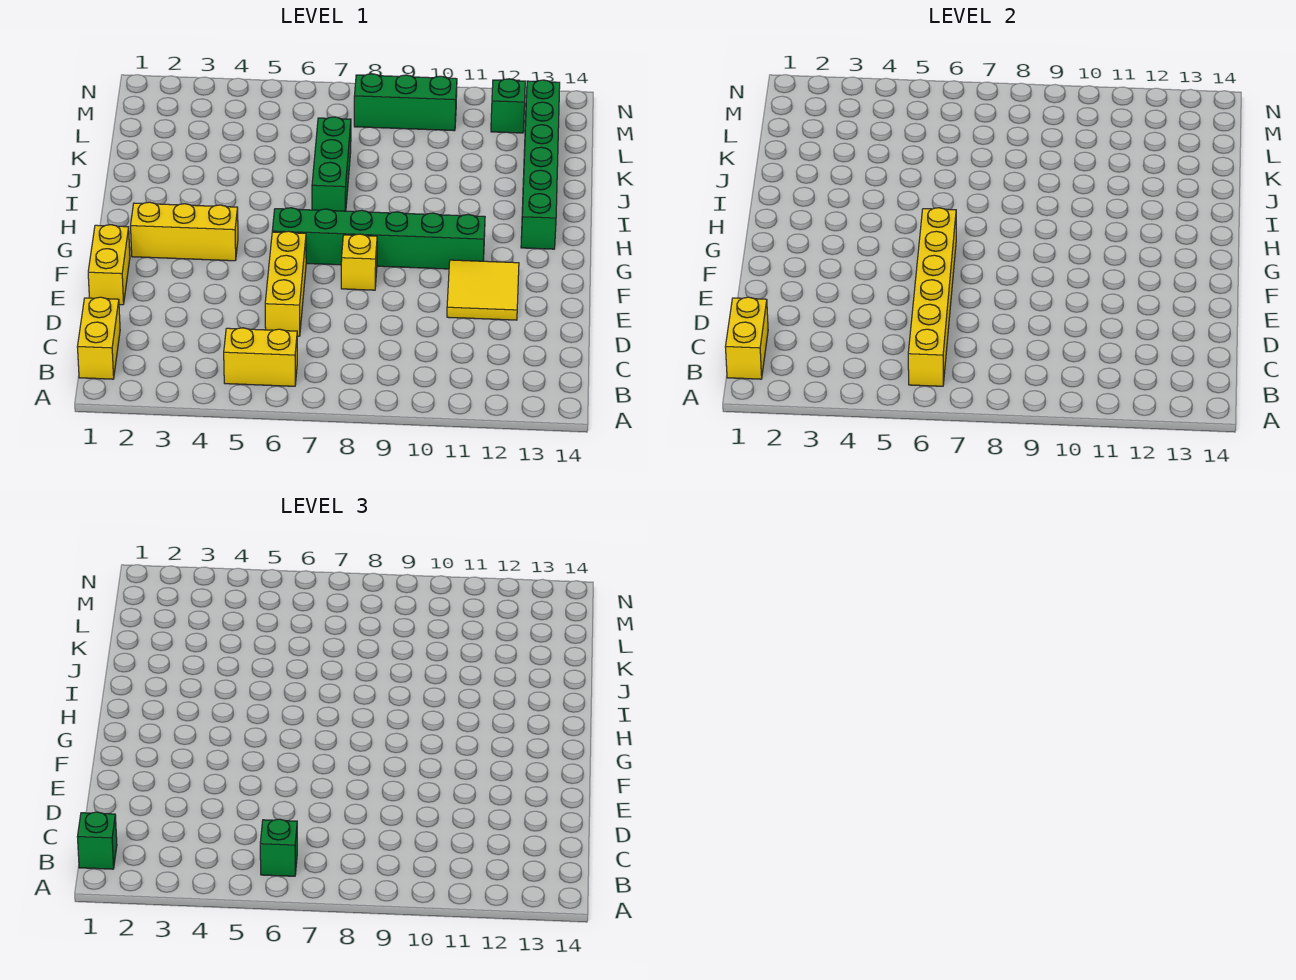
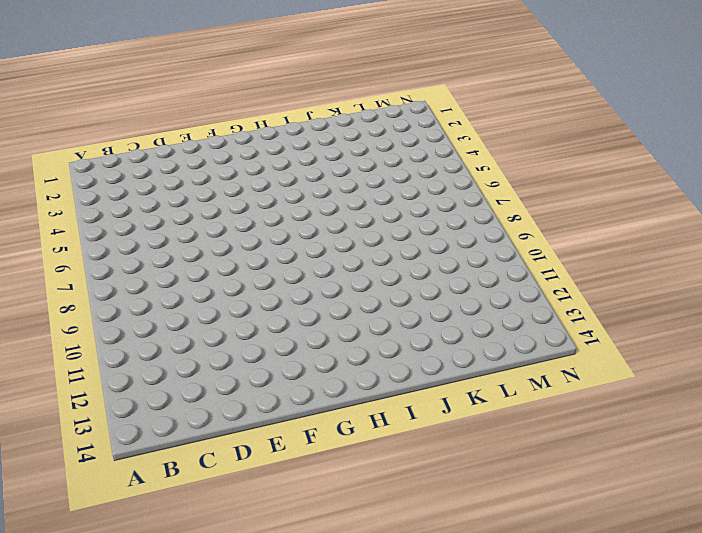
none -> yellow brick B1:C1 level 1
none -> yellow brick B5:B6 level 1
none -> yellow brick D6:F6 level 1

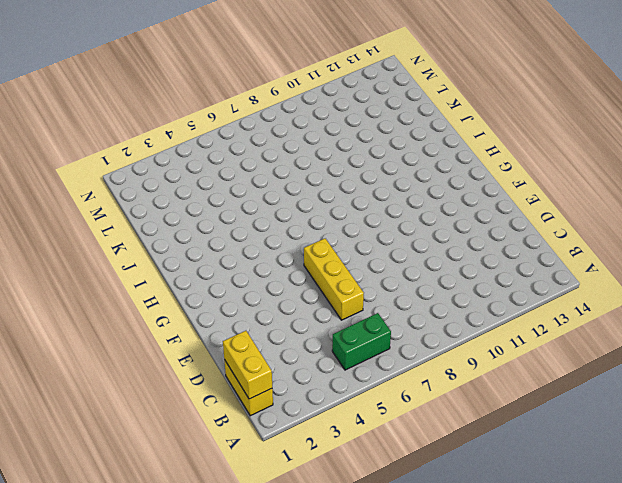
green brick B5:B6 level 1 -> yellow brick B5:B6 level 1
none -> yellow brick E1:F1 level 1
none -> yellow tile E11:F12 level 1
none -> yellow brick F8 level 1

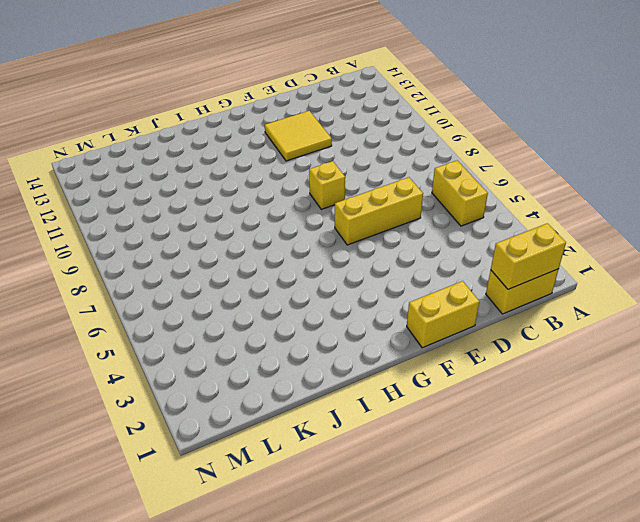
none -> yellow brick G2:G4 level 1
none -> green brick G6:G11 level 1
none -> green brick H13:M13 level 1

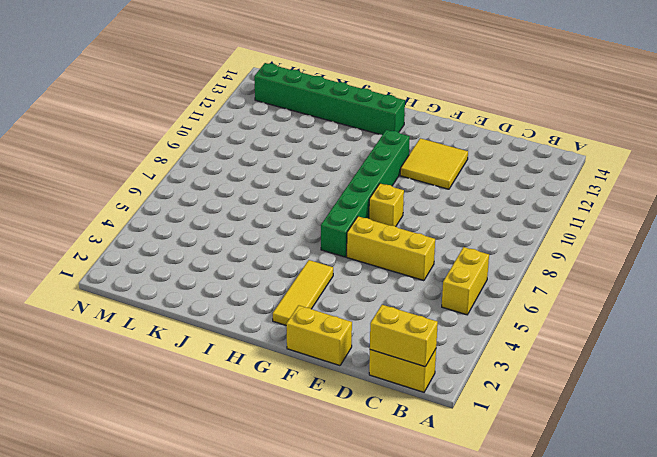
yellow tile G2:G4 level 1 -> yellow brick G2:G4 level 1
none -> green brick I7:K7 level 1
none -> green brick M8:M10 level 1
none -> green brick M12 level 1

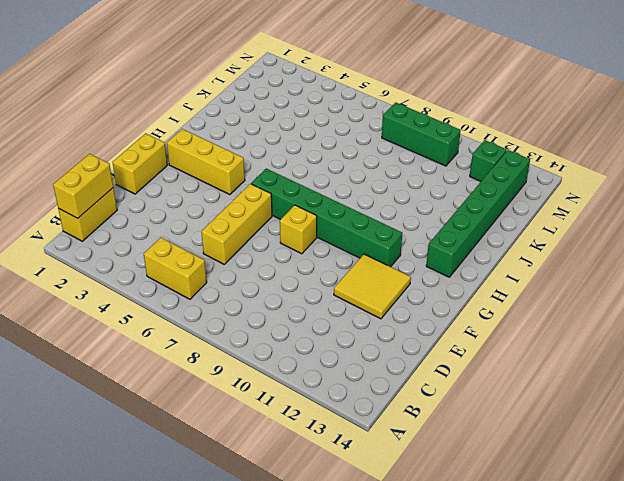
none -> green brick I7:K7 level 1
none -> yellow brick B6:G6 level 2
none -> green brick B1 level 3

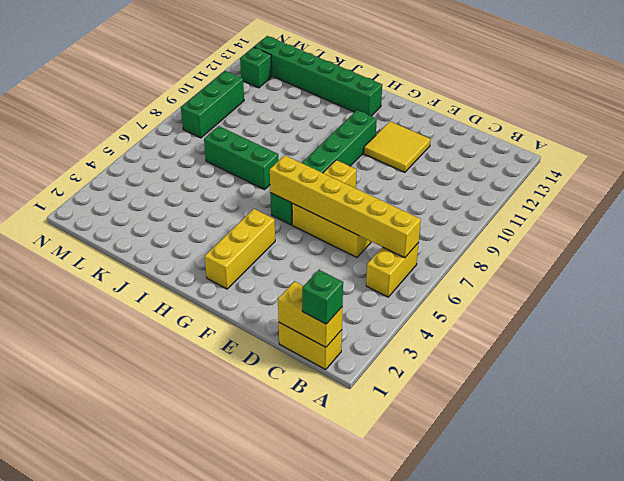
none -> yellow brick E1:F1 level 1
none -> green brick B6 level 3

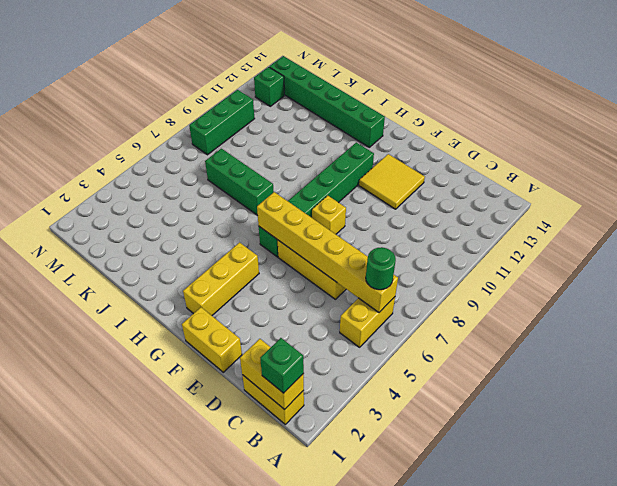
green round brick B6 level 3 -> green brick B6 level 3

